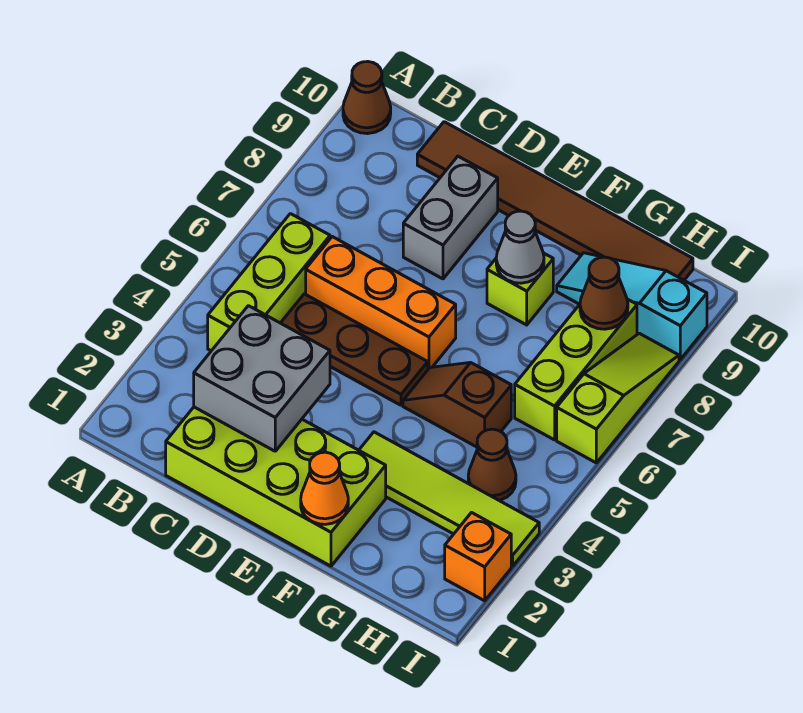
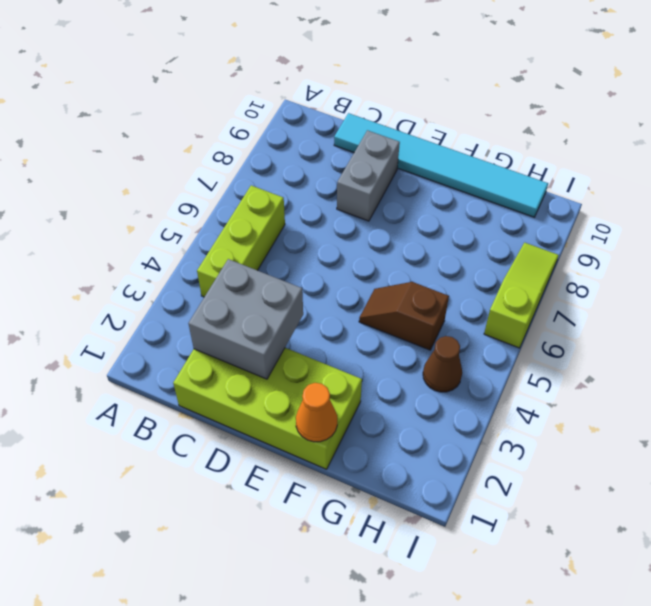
cyan tile C10:H10 level 1 -> brown tile C10:H10 level 1
none -> brown cone A10 level 1
none -> brown plate C5:E5 level 1
none -> orange brick C6:E6 level 1

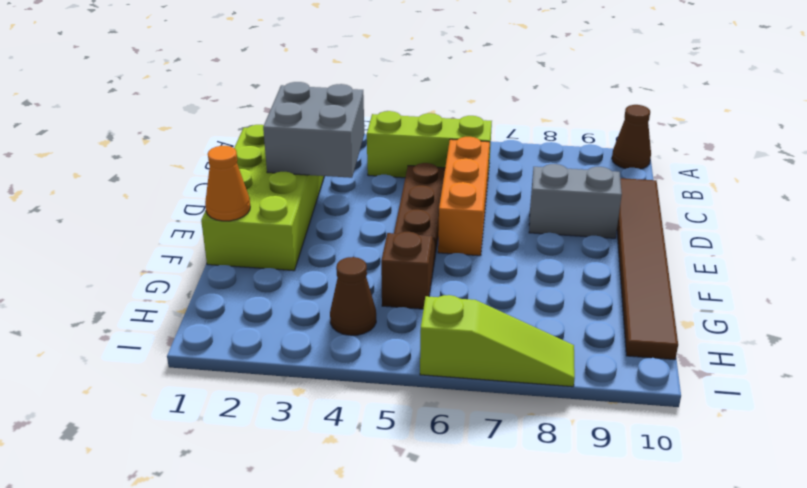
none -> lime tile F3:I3 level 1
none -> lime brick F8 level 1
none -> cyan slope G9:I9 level 1 top I

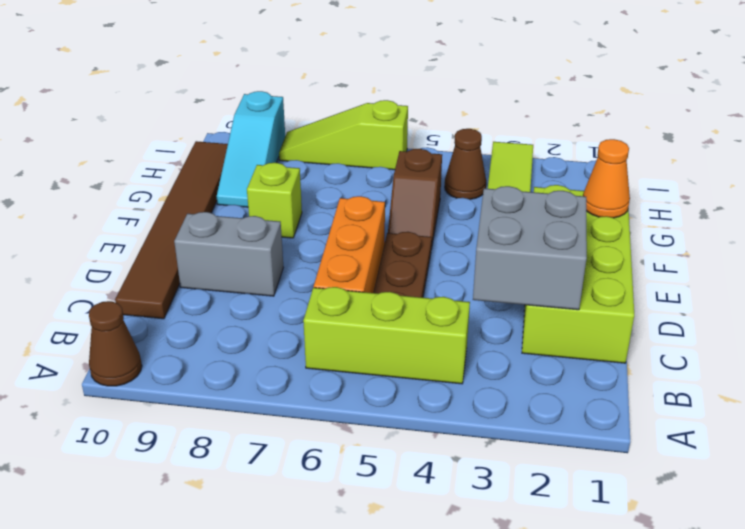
none -> lime brick H6:H8 level 1
none -> orange brick I2 level 1
none -> grey cone F8 level 2

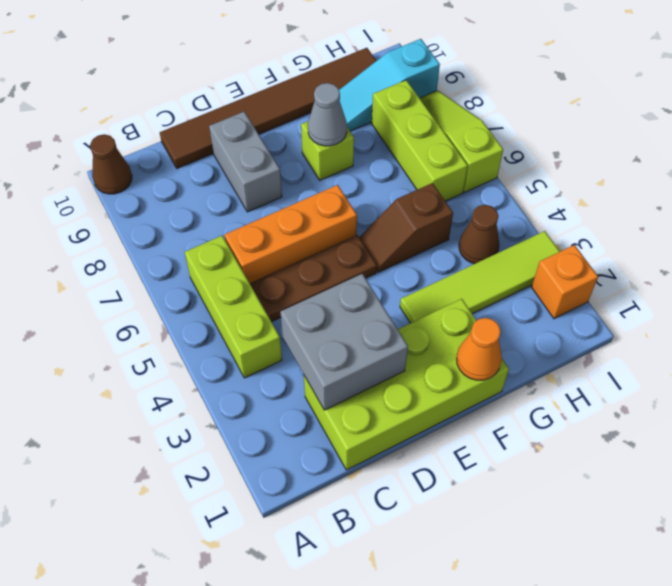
none -> brown cone H8 level 2

